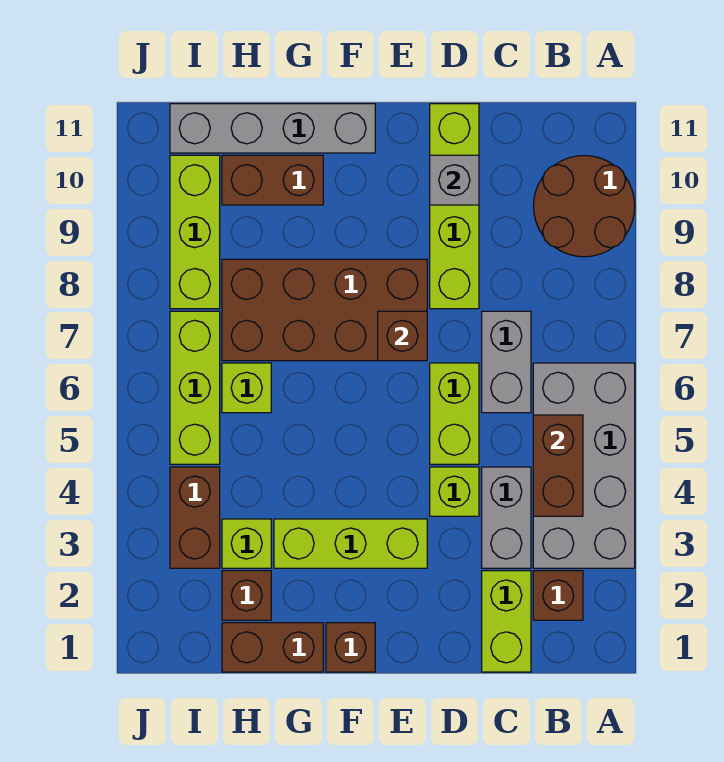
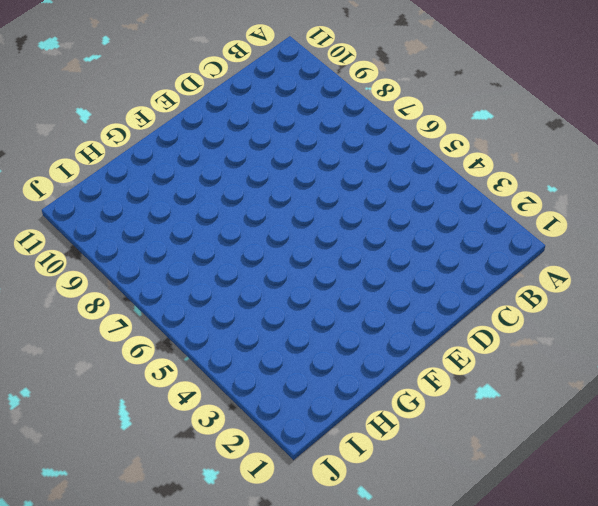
none -> grey brick A3:B6 level 1
none -> brown round brick A9:B10 level 1
none -> brown brick B2 level 1

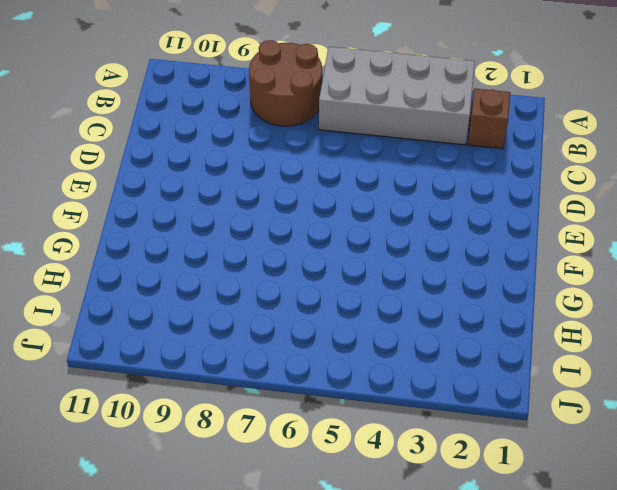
brown round brick A7:B8 level 1 -> brown round brick A9:B10 level 1
none -> lime brick C1:C2 level 1
none -> grey brick C3:C4 level 1
none -> grey brick C6:C7 level 1

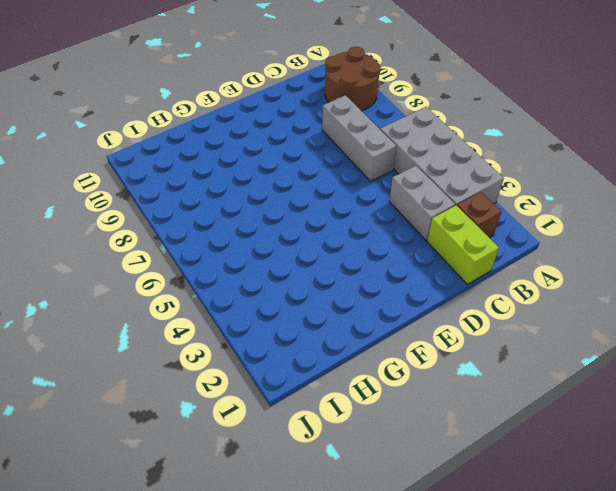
grey brick C6:C8 level 1 -> grey brick C6:C7 level 1
none -> lime brick D4 level 1
none -> lime brick D5:D6 level 1
none -> lime brick D8:D11 level 1

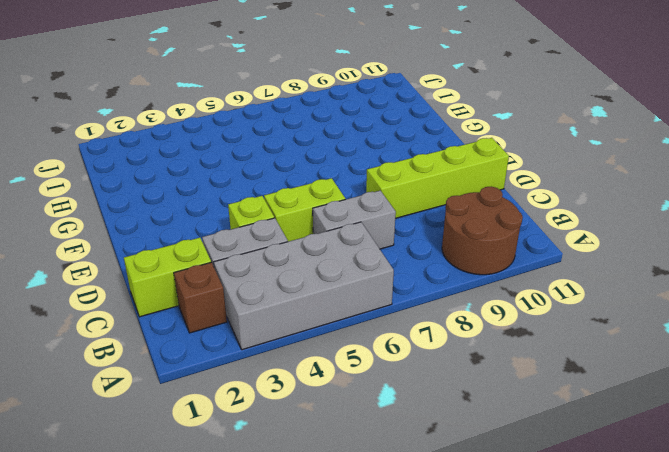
none -> lime brick E3:G3 level 1
none -> brown brick E7:H8 level 1
none -> brown brick F1 level 1

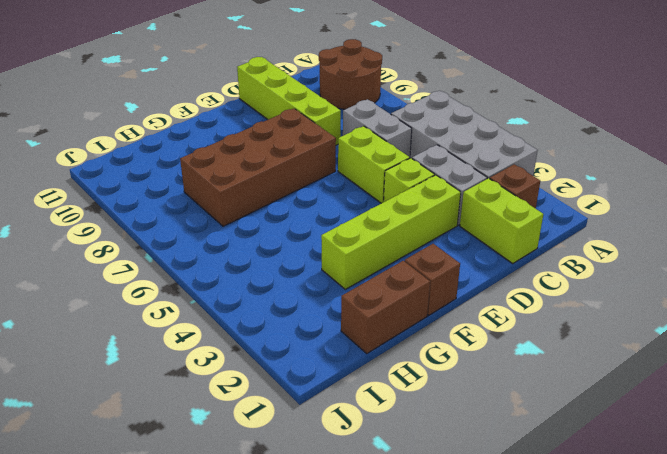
lime brick D3:G3 level 1 -> lime brick E3:G3 level 1
none -> grey brick F11:I11 level 1
none -> brown brick G10:H10 level 1
none -> brown brick H2 level 1

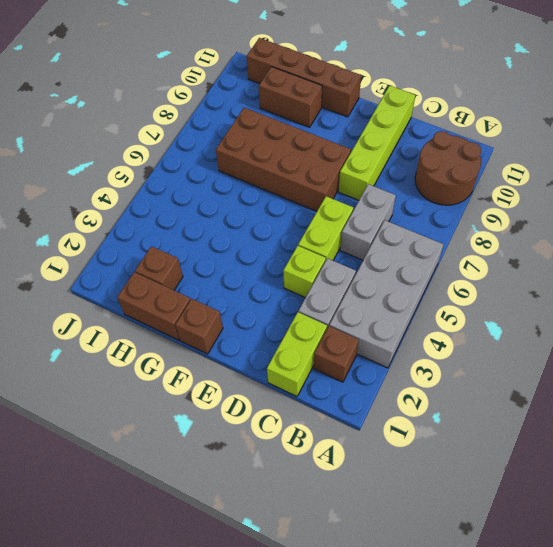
brown brick F11:I11 level 1 -> grey brick F11:I11 level 1
none -> lime brick E3:G3 level 1
none -> lime brick H3 level 1
none -> lime brick H6 level 1

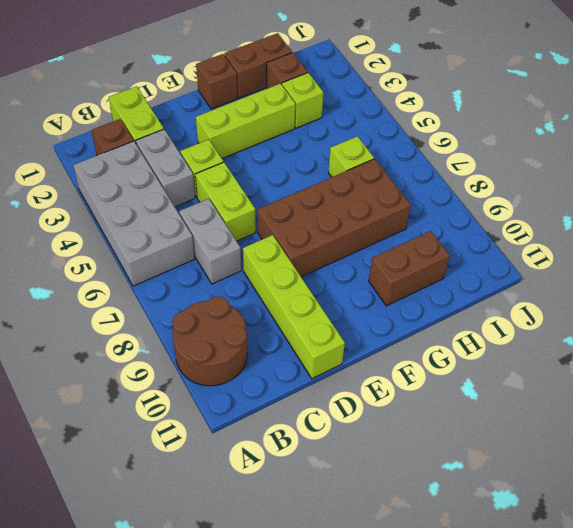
none -> grey brick F11:I11 level 1
none -> brown brick I3:I4 level 1
none -> lime brick I5:I7 level 1

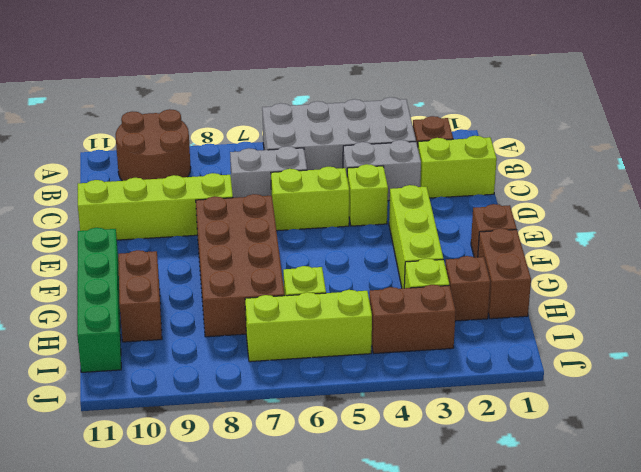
green brick F11:I11 level 1 -> grey brick F11:I11 level 1
none -> lime brick I8:I10 level 1
none -> brown brick B4:B5 level 2
none -> grey brick D10 level 2

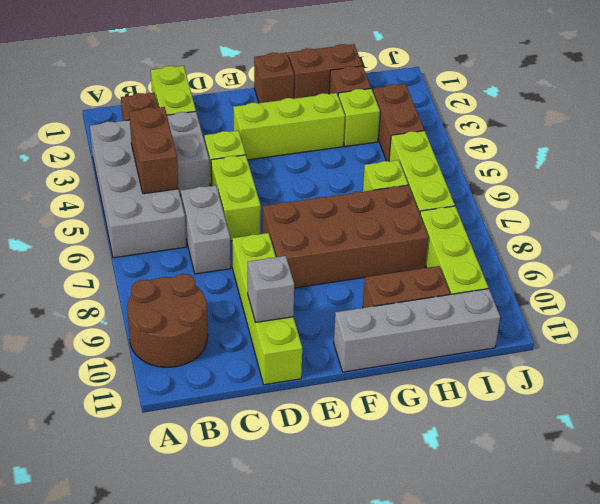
none -> brown brick E7 level 2

